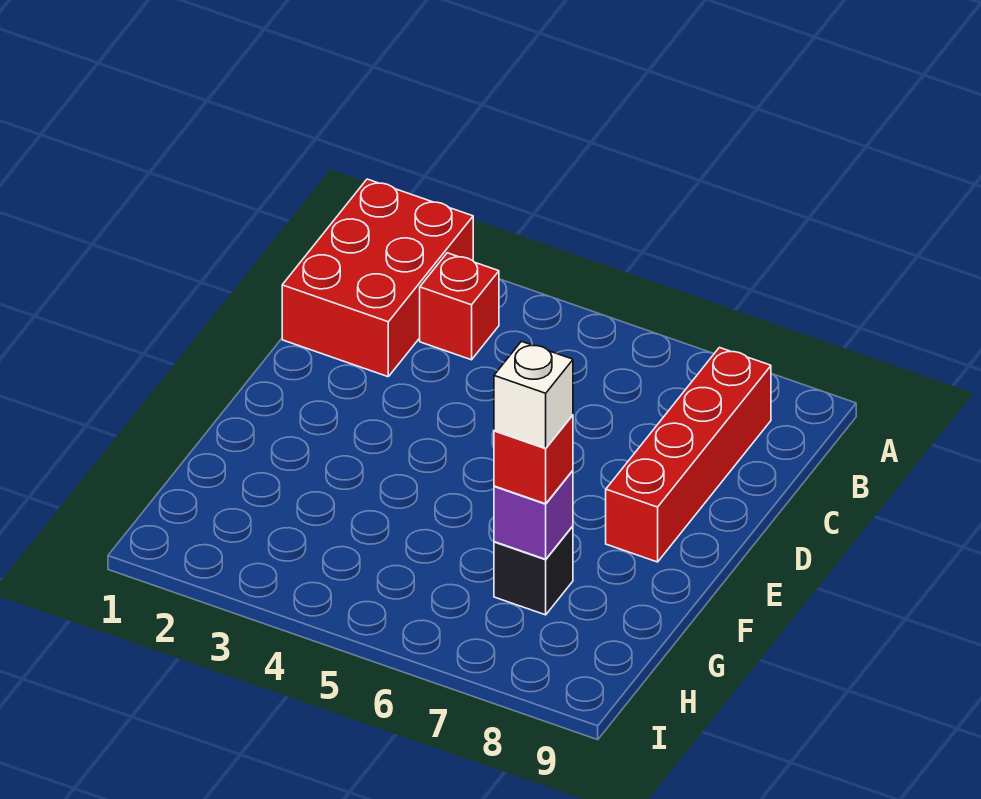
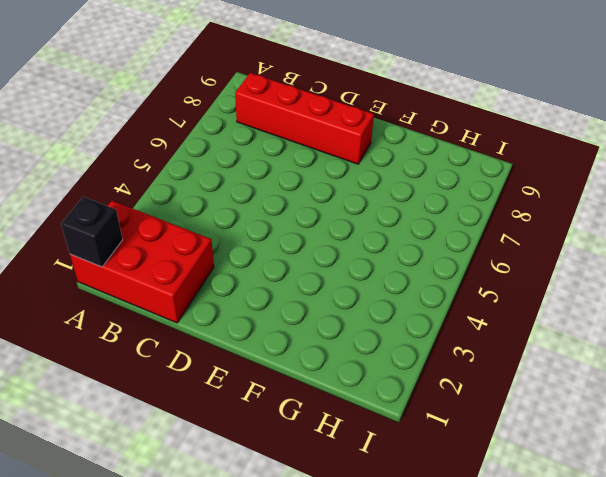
black brick A1 level 2 -> black brick G7 level 1
none -> red brick B3 level 1
none -> purple brick G7 level 2

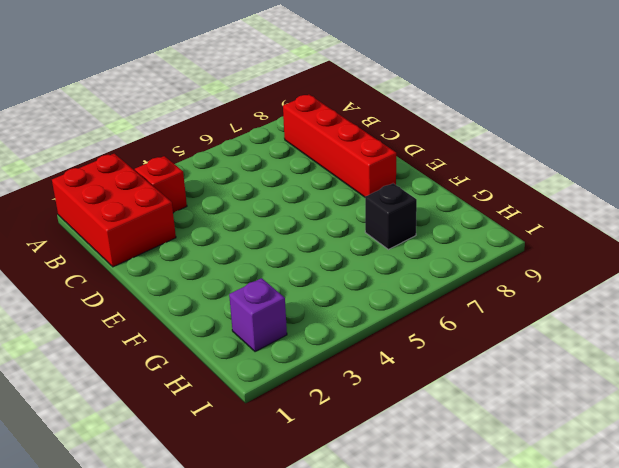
purple brick H2 level 1 -> purple brick G7 level 2
none -> red brick G7 level 3
none -> white brick G7 level 4

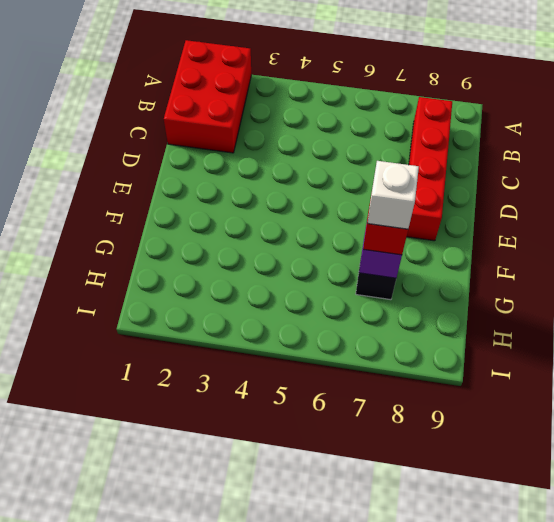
none -> red brick B3 level 1

